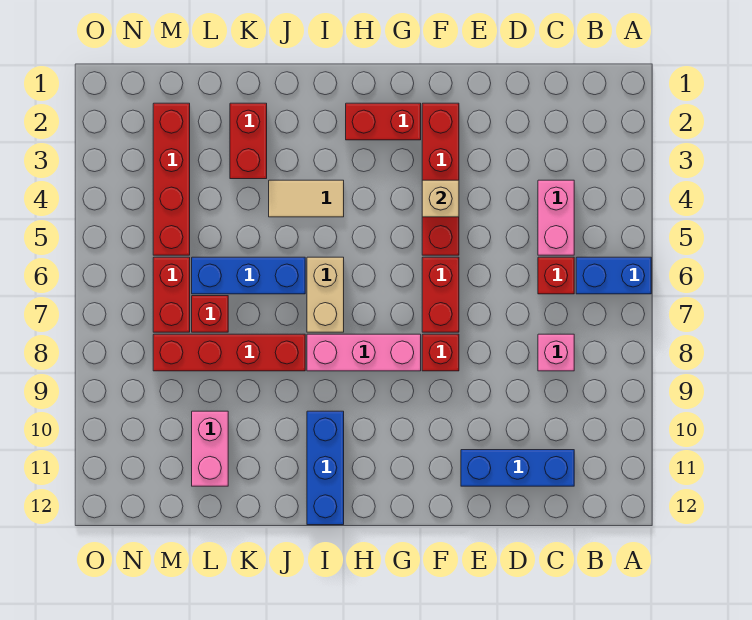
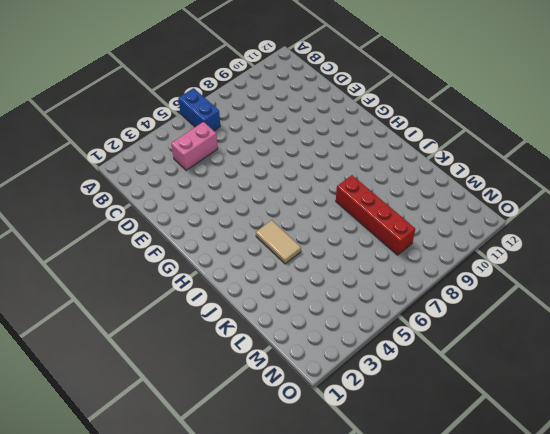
none -> red brick C6 level 1
none -> pink brick C8 level 1
none -> blue brick C11:E11 level 1

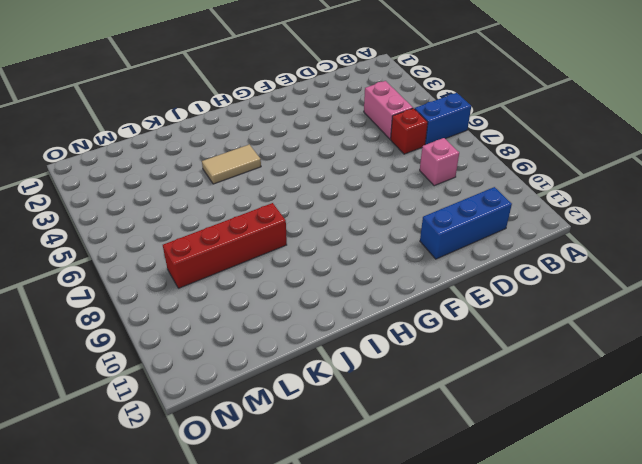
none -> red brick F2:F5 level 1
none -> red brick F6:F7 level 1
none -> red brick F8 level 1

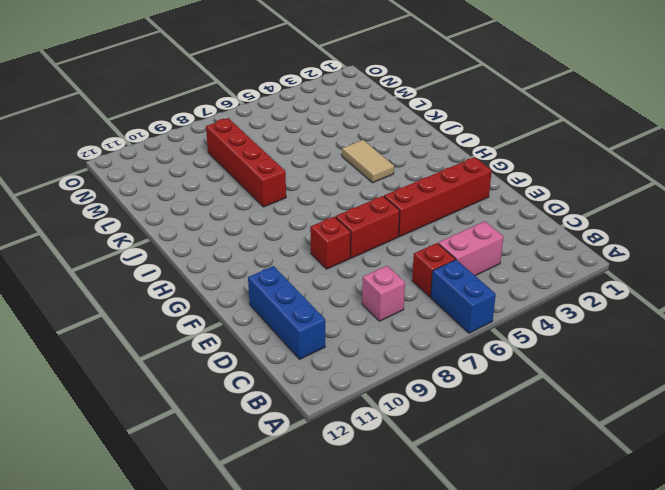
none -> red brick G2:H2 level 1
none -> pink brick G8:I8 level 1
none -> tan brick I6:I7 level 1

